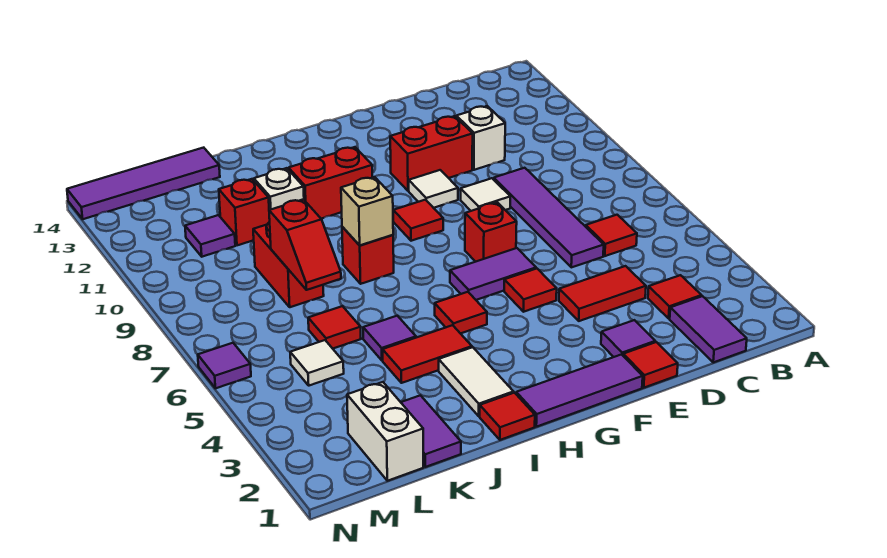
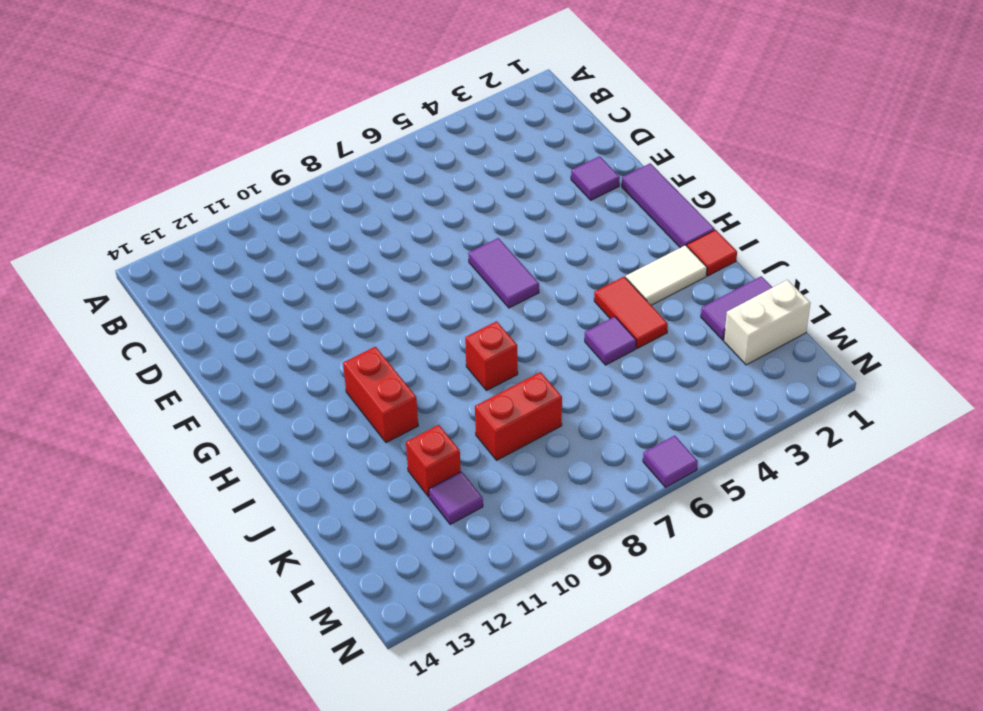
none -> purple tile C1:C2 level 1
none -> red tile C3 level 1
none -> red tile C6 level 1
none -> red tile D4:E4 level 1

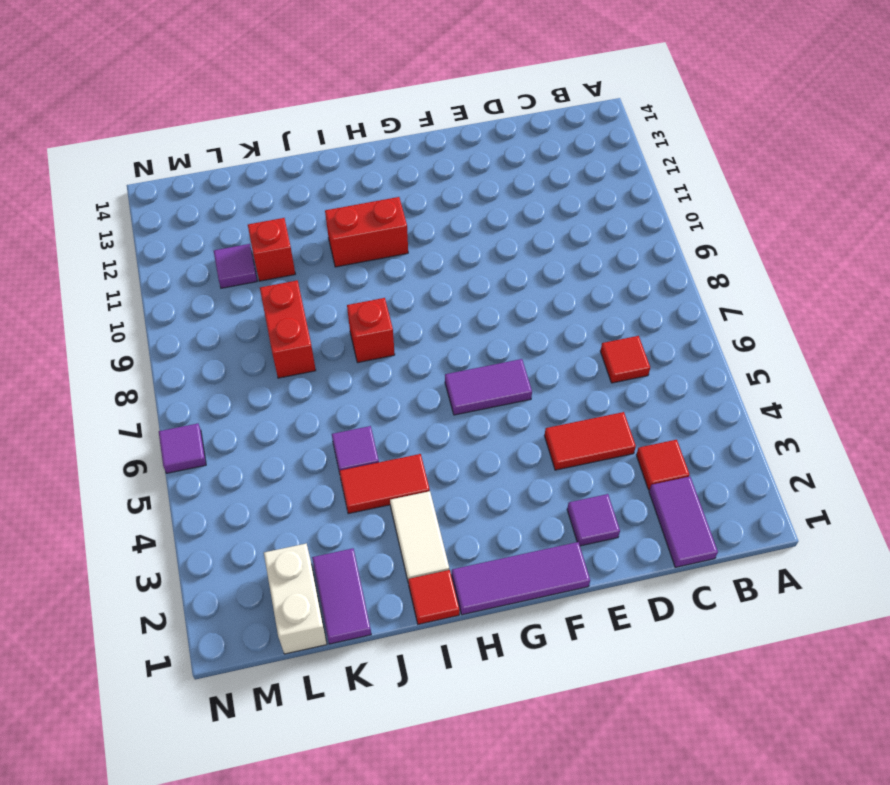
none -> purple tile D6:D9 level 1
none -> white brick D11 level 1
none -> red tile E1 level 1
none -> white tile E9 level 1

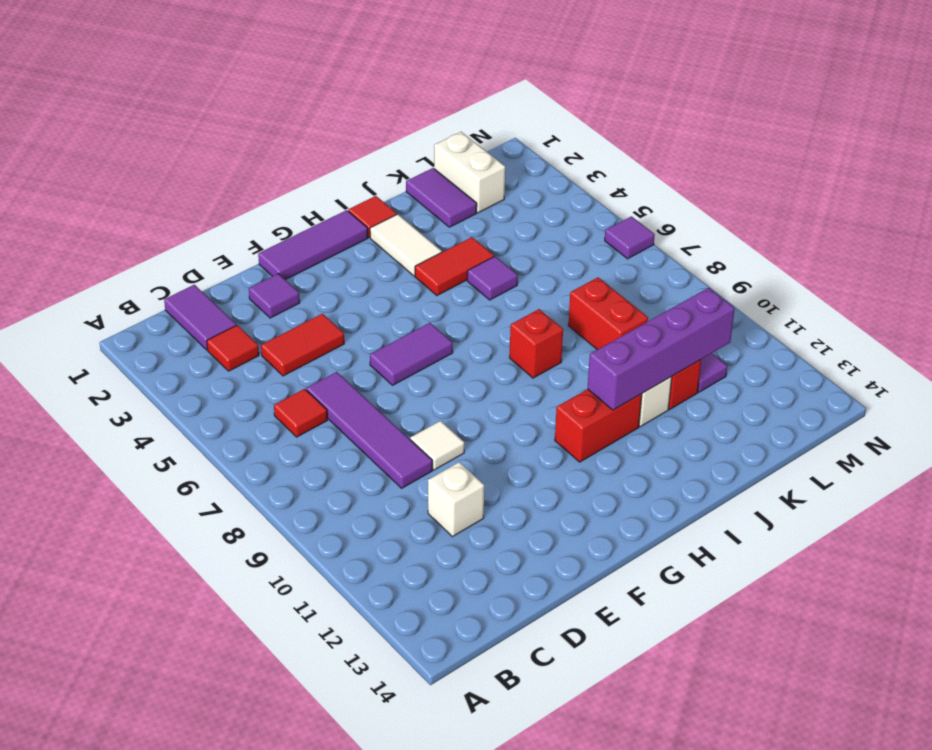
purple brick I11:L11 level 2 -> none
none -> red tile E1 level 1
none -> red brick E11:F11 level 1
none -> red tile F5 level 1
none -> red brick F7 level 1

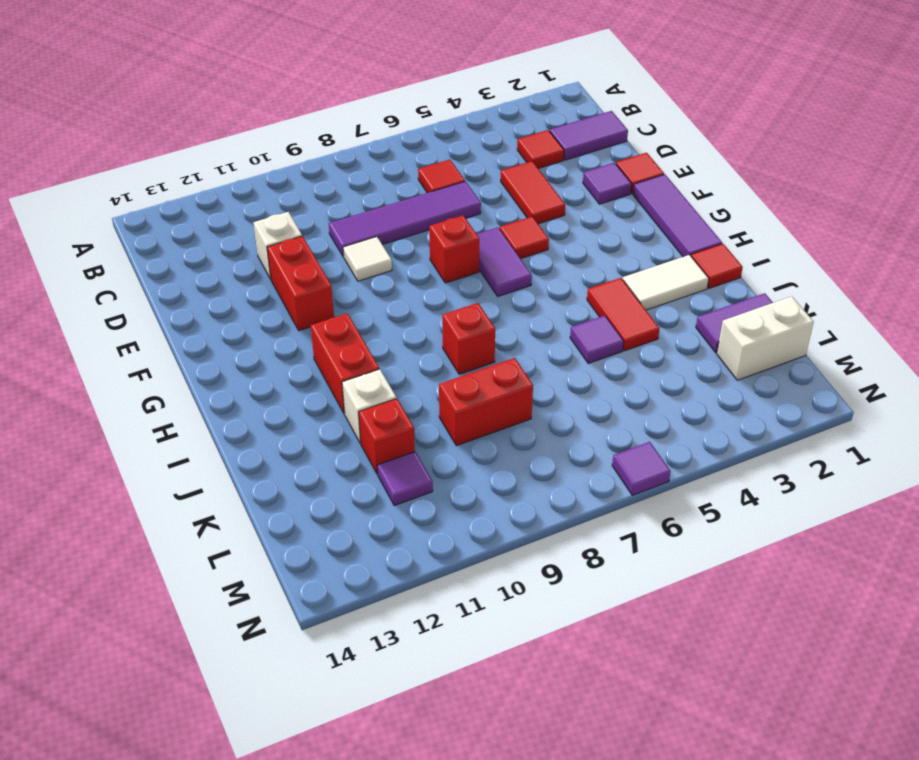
none -> white tile F10 level 1
none -> red tile G9 level 1
none -> red tile H5 level 1
none -> red tile K6 level 1

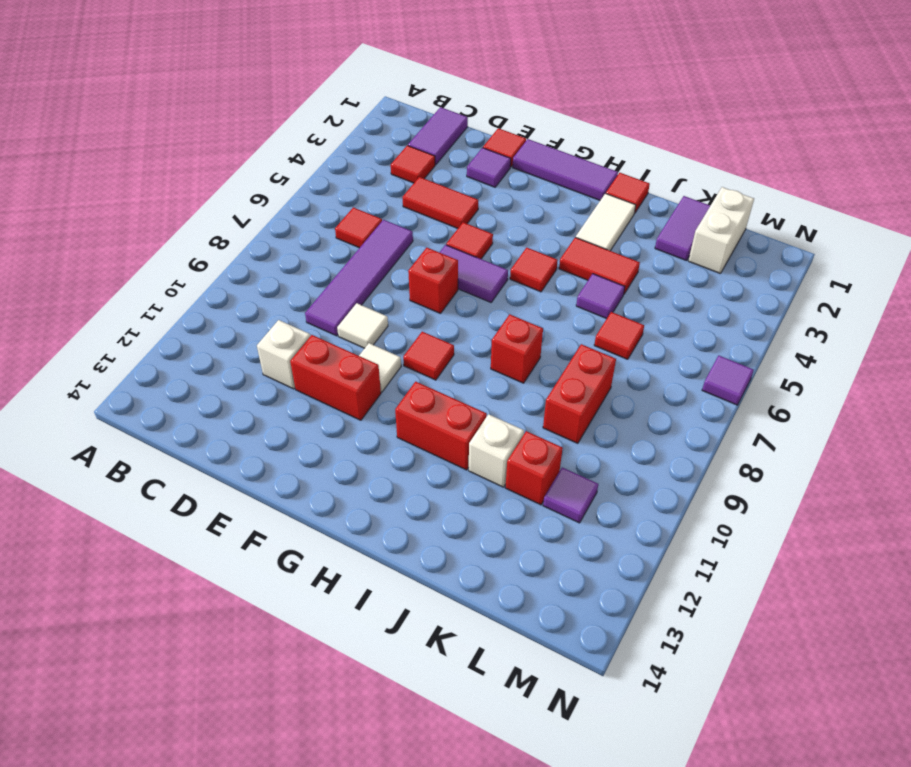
none -> purple tile K14:N14 level 1
none -> white tile L5 level 1
none -> tan brick I8 level 2
none -> red slope K7:K8 level 2 top 8

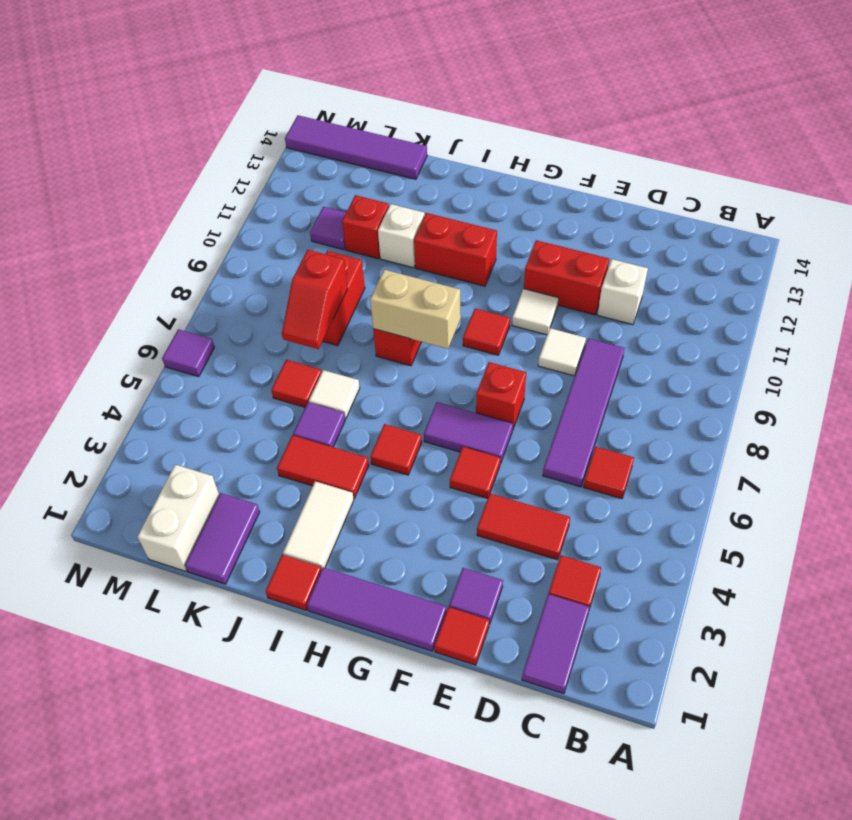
tan brick H8:I8 level 2 -> tan brick I8 level 2
white tile J6 level 1 -> white tile L5 level 1

